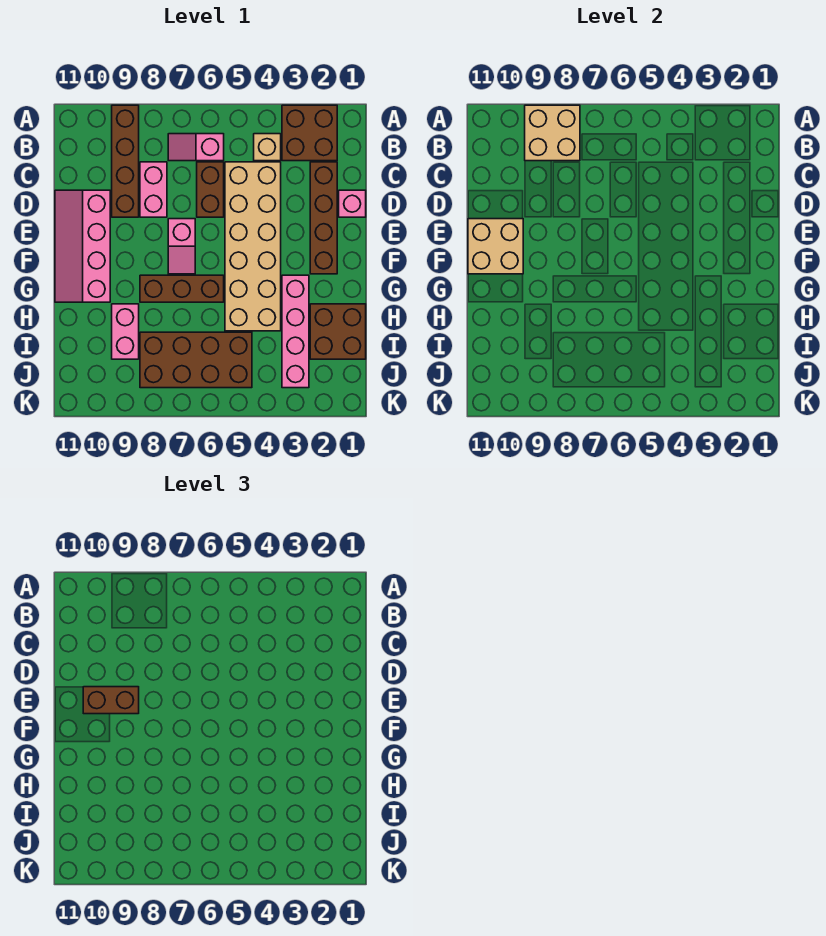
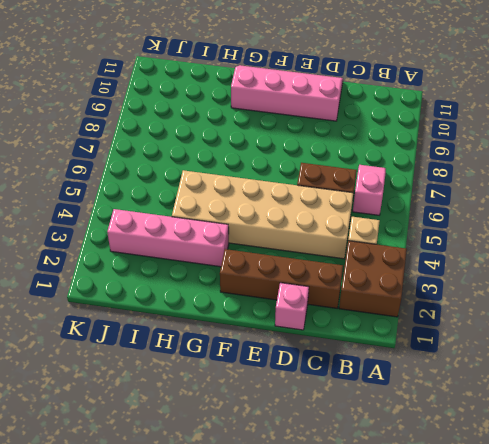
none -> brown brick A9:D9 level 1
none -> pink brick C8:D8 level 1
none -> pink slope E7:F7 level 1 top E

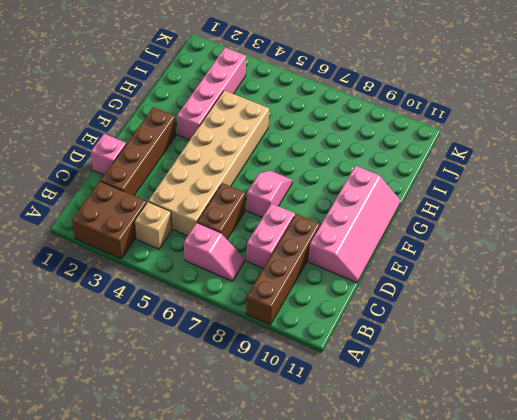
none -> brown brick G6:G8 level 1
none -> brown brick H1:I2 level 1
none -> pink brick H9:I9 level 1

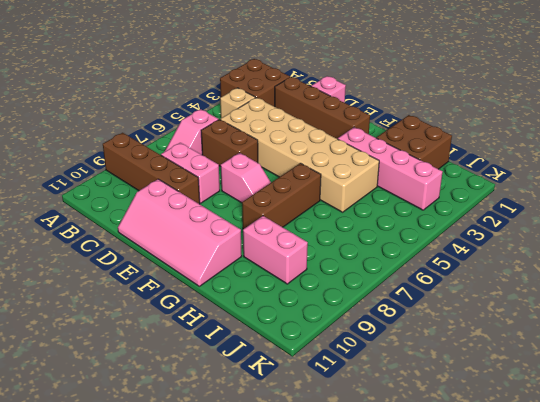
none -> brown brick I5:J8 level 1
none -> tan brick A8:B9 level 2
none -> tan brick E10:F11 level 2

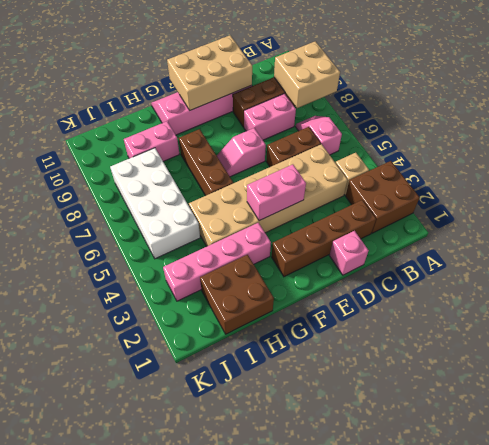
tan brick D10:F11 level 2 -> tan brick E10:F11 level 2
pink brick E4:F4 level 2 -> none
white brick I5:J8 level 1 -> brown brick I5:J8 level 1
none -> brown brick E9:E10 level 3

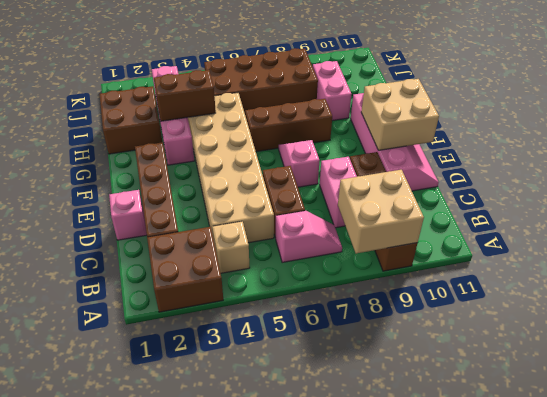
brown brick H3:H4 level 2 -> brown brick E9:E10 level 3

